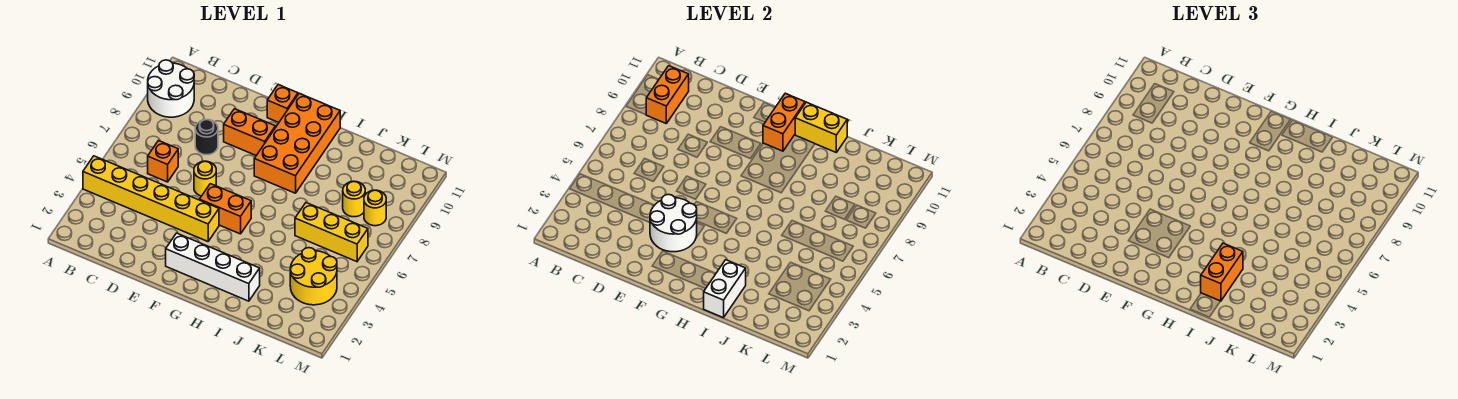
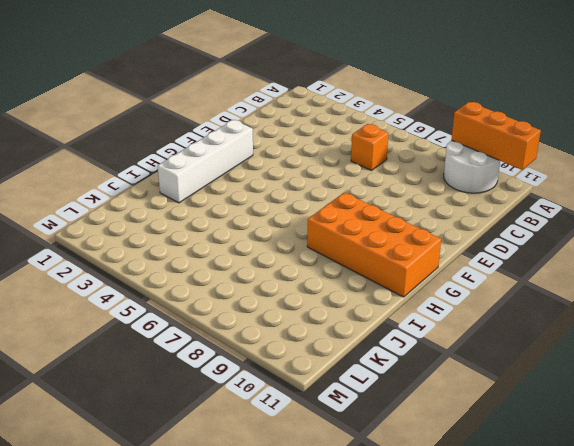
orange brick A9:A11 level 2 -> none
none -> yellow brick A4:F4 level 1
none -> black round brick D8 level 1
none -> yellow round brick E6 level 1

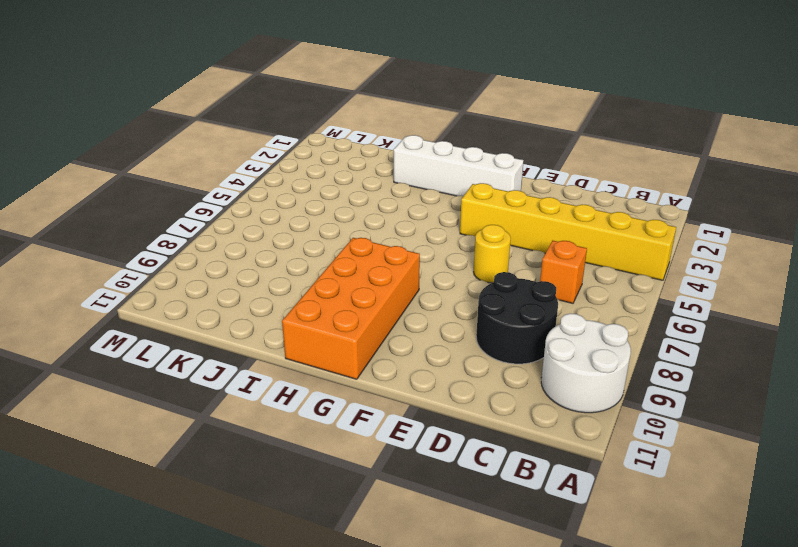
black round brick C8:D9 level 1 -> black round brick D8 level 1
none -> orange brick E9:F9 level 1
none -> orange brick F5:G5 level 1
none -> orange brick F11 level 1

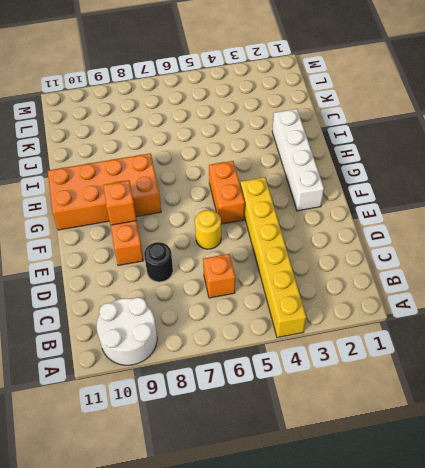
orange brick F9 level 2 -> orange brick F11 level 1
none -> yellow brick J6:L6 level 1
none -> yellow round brick K3:L4 level 1
none -> yellow round brick K8 level 1

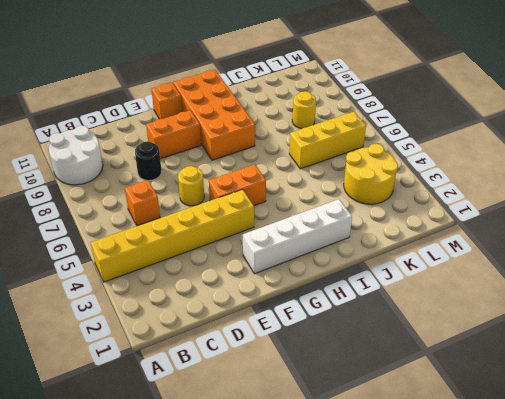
none -> yellow round brick L8 level 1
none -> orange brick B9:B10 level 2
none -> white round brick E3:F4 level 2

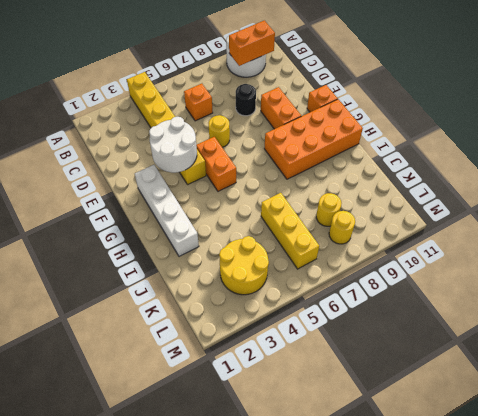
none -> orange brick G10:G11 level 2
none -> yellow brick H11:I11 level 2
none -> white brick I1:I2 level 2

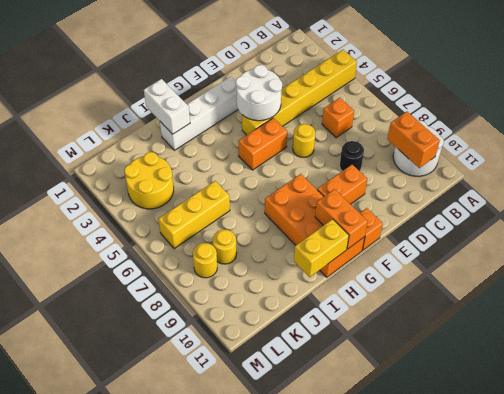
none -> orange brick I2:I3 level 3

